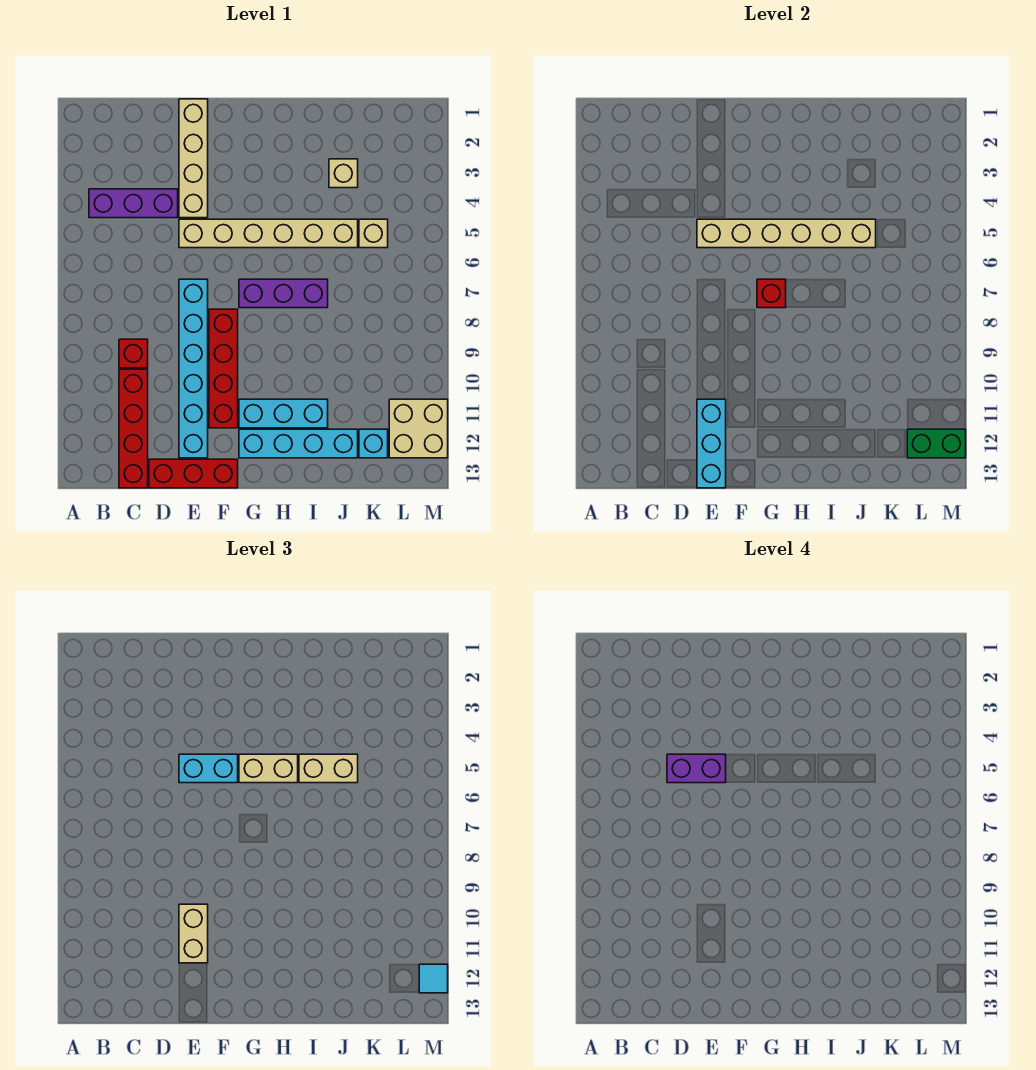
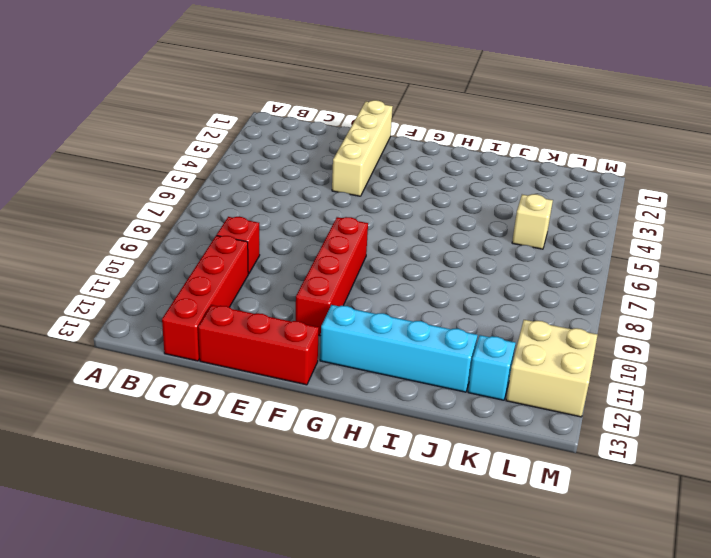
none -> purple brick B4:D4 level 1
none -> tan brick E5:J5 level 1
none -> cyan brick E7:E12 level 1

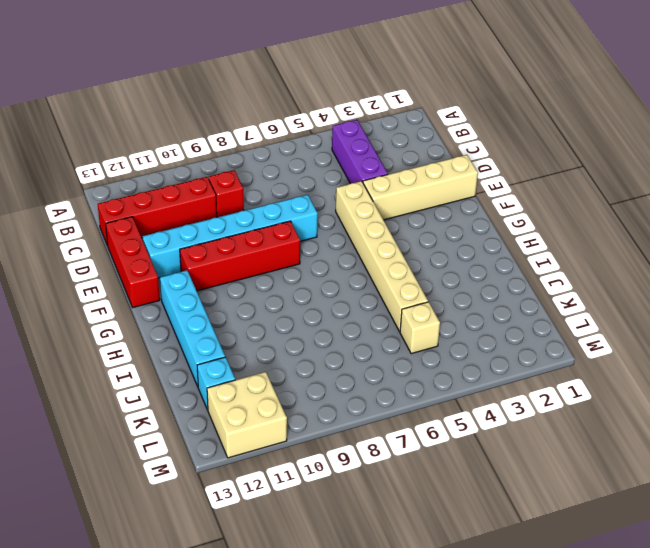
none -> purple brick G7:I7 level 1
none -> cyan brick G11:I11 level 1
none -> tan brick J3 level 1

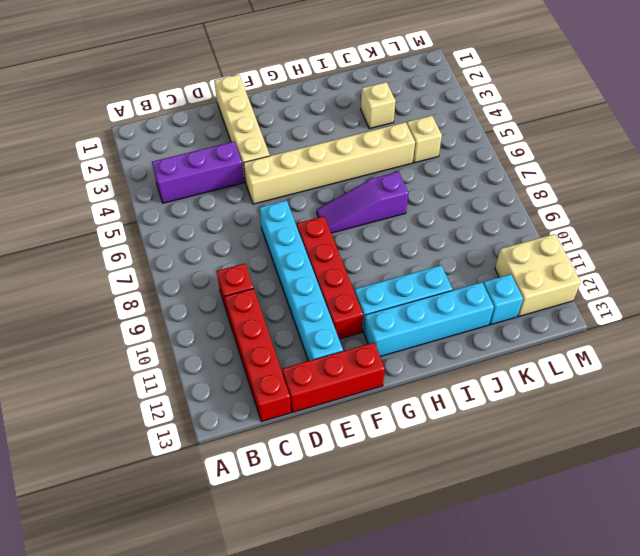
purple slope G7:I7 level 1 top I -> purple brick G7:I7 level 1
none -> tan brick E5:J5 level 2
none -> cyan brick E11:E13 level 2
none -> red brick G7 level 2

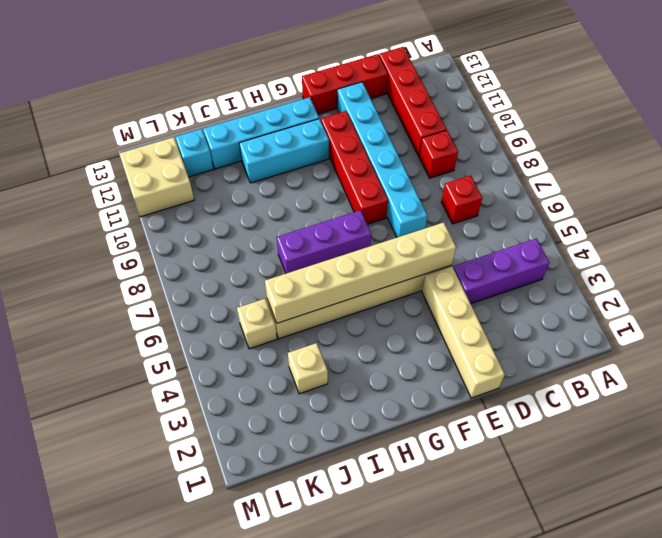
red brick C7 level 1 -> red brick G7 level 2
none -> cyan brick E11:E13 level 2
none -> green brick L12:M12 level 2
none -> cyan brick E5:F5 level 3

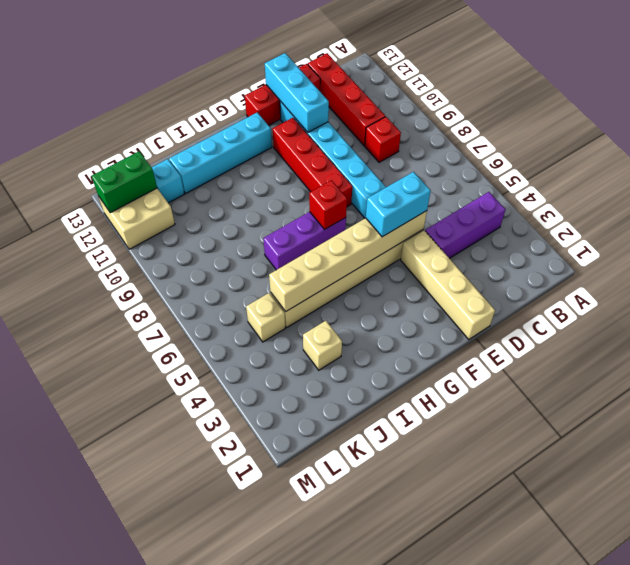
none -> cyan brick G11:I11 level 1
none -> tan brick E10:E11 level 3
none -> tan brick G5:H5 level 3

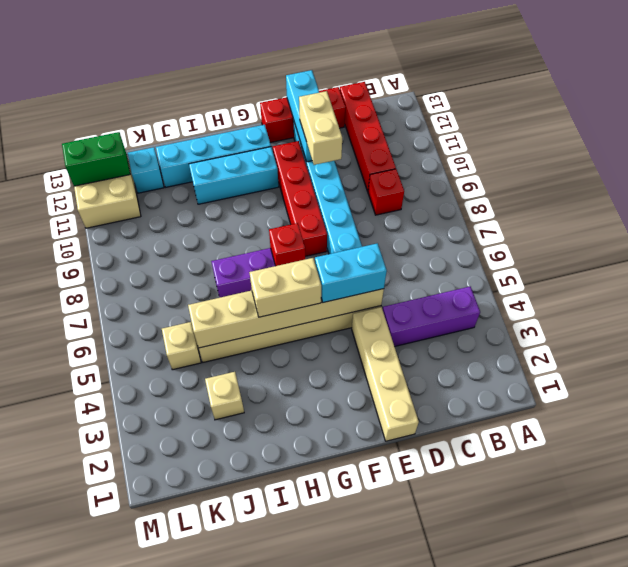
none -> tan brick I5:J5 level 3
none -> cyan tile M12 level 3
none -> purple brick D5:E5 level 4

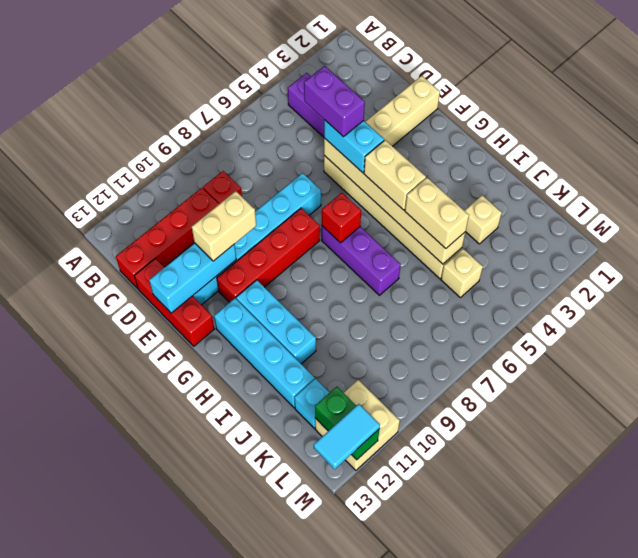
cyan tile M12:M13 level 3 -> cyan tile M12 level 3

